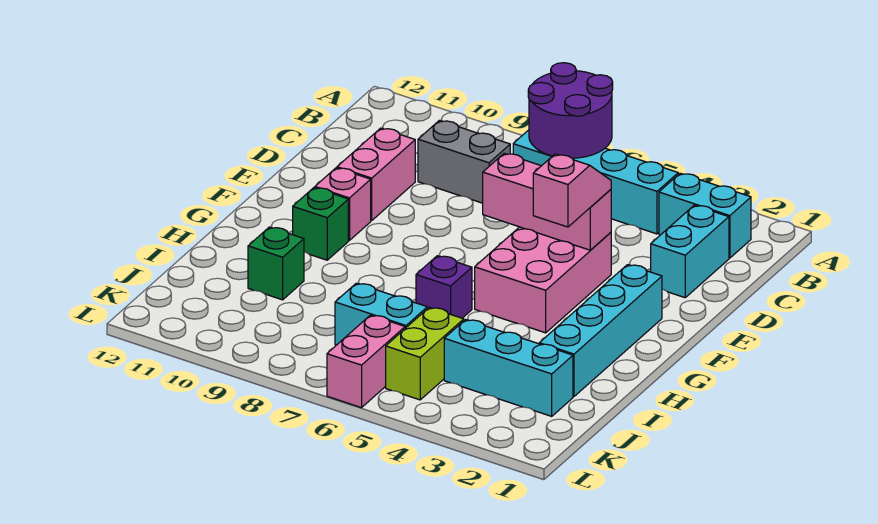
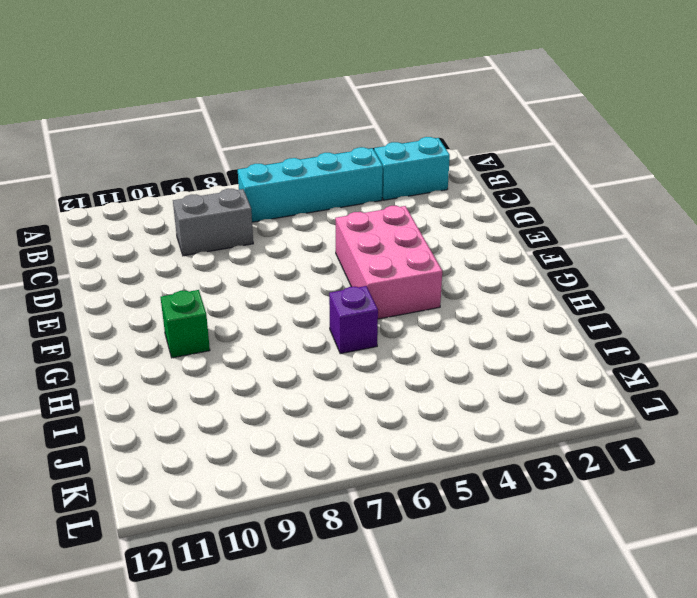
none -> cyan brick C2:D2 level 1
none -> pink brick D10:E10 level 1
none -> cyan brick F2:I2 level 1

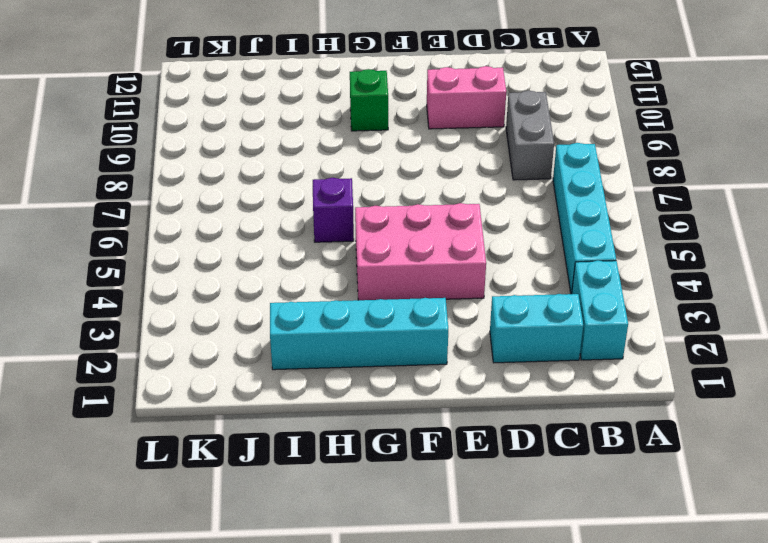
none -> pink brick F10 level 1
none -> green brick I10 level 1
none -> cyan brick J2:J4 level 1

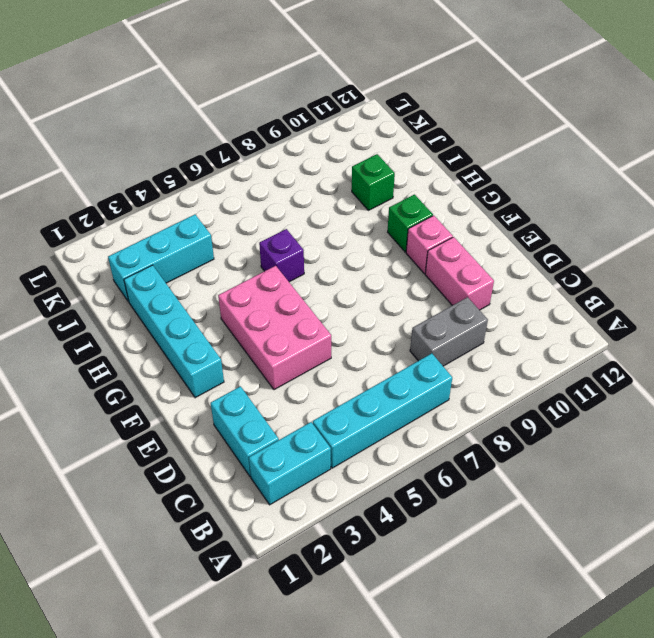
none -> lime brick J5:K5 level 1
none -> cyan brick J6:J7 level 1
none -> pink brick K6:L6 level 1

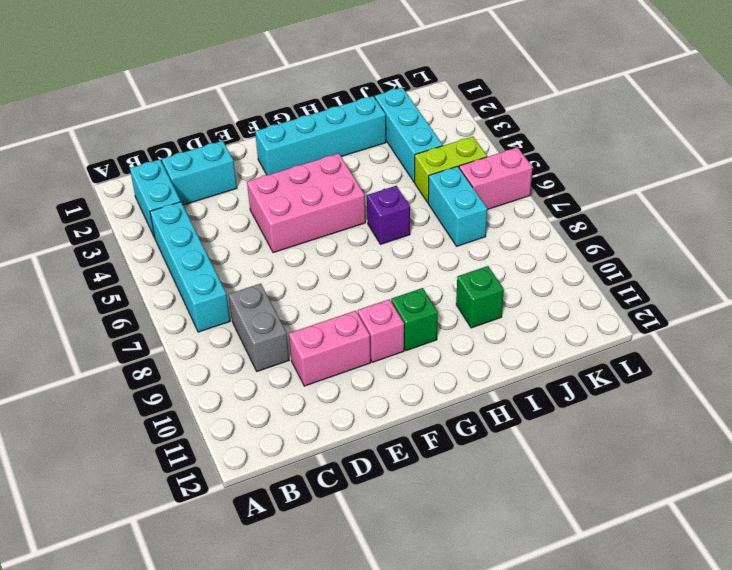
none -> purple round brick A6:B7 level 2
none -> pink brick E4:E6 level 2
none -> pink slope E4:F4 level 3 top F

